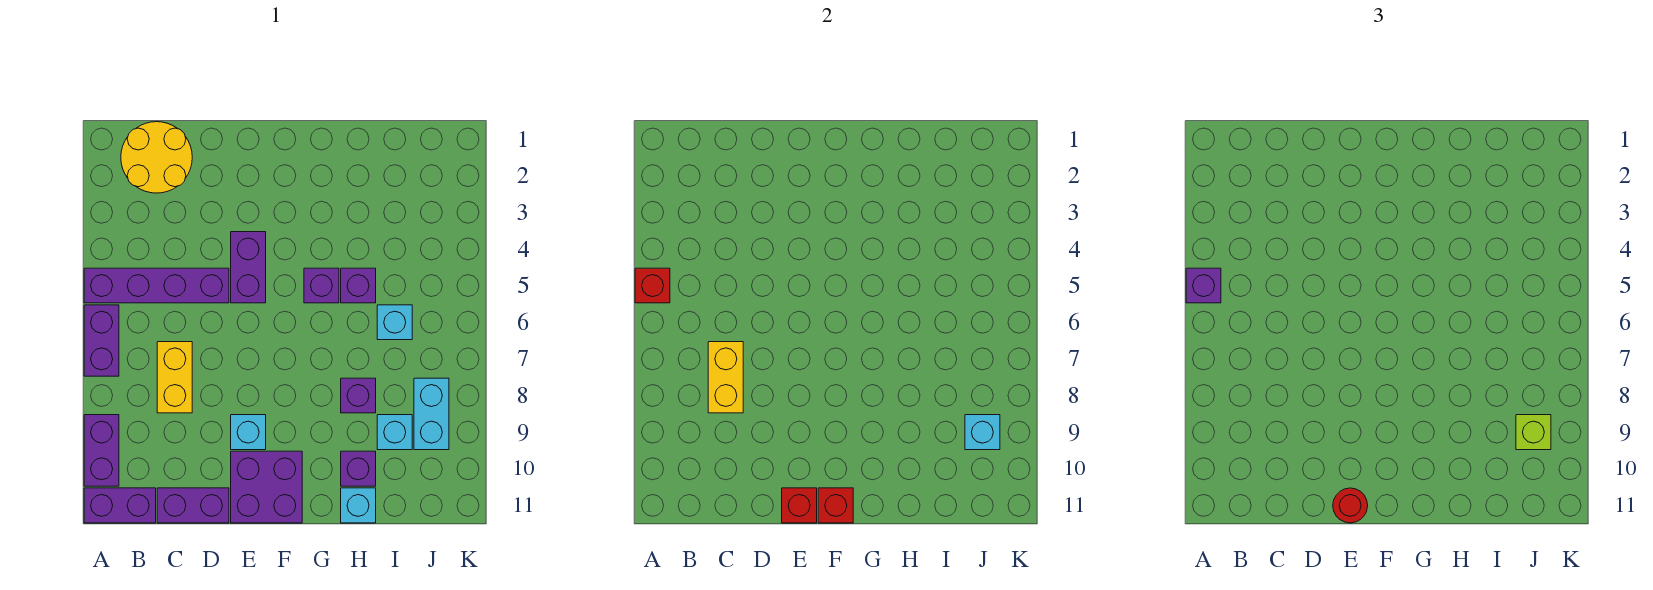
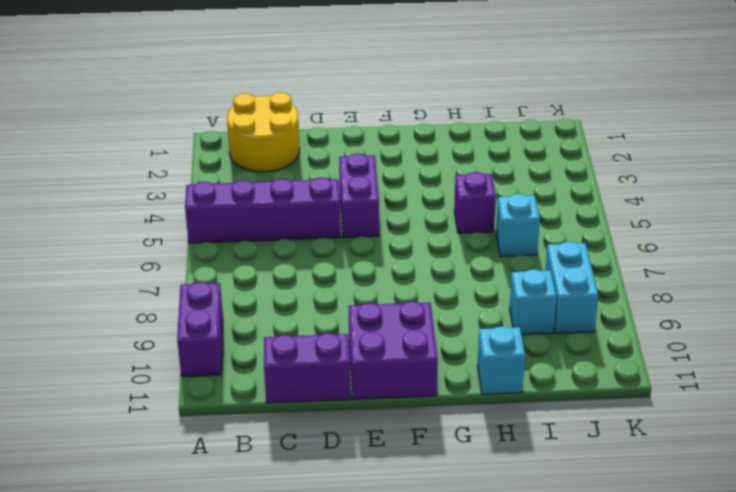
none -> purple brick A6:A7 level 1
none -> purple brick A11:B11 level 1
none -> yellow brick C7:C8 level 1

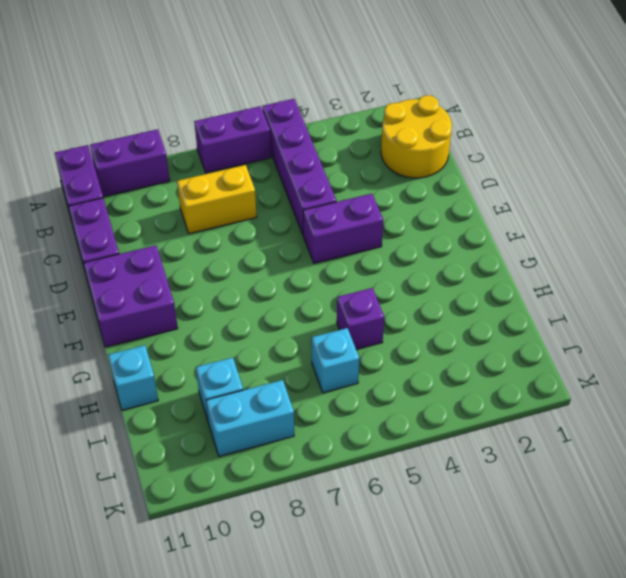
none -> cyan brick E9 level 1
none -> purple brick G5 level 1
none -> purple brick H8 level 1

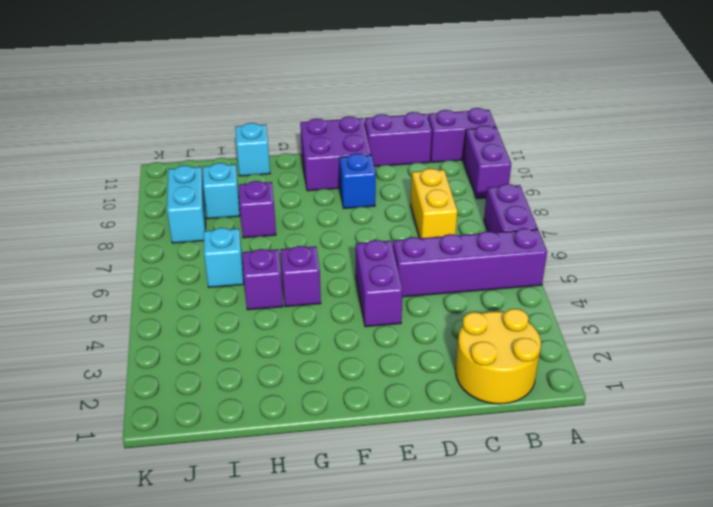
blue brick E9 level 1 -> cyan brick E9 level 1
none -> purple brick H10 level 1
none -> red brick A5 level 2
none -> yellow brick C7:C8 level 2

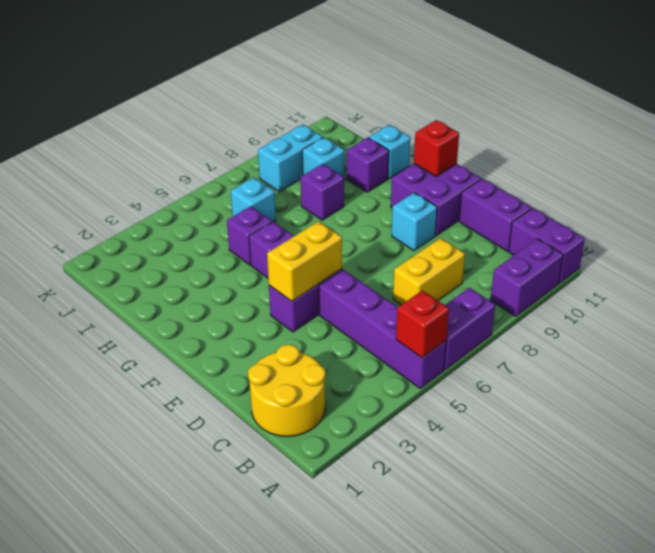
yellow brick E4:E5 level 2 -> yellow brick C7:C8 level 2
none -> red brick E11 level 2
none -> cyan brick J9 level 2
none -> purple brick A5 level 3

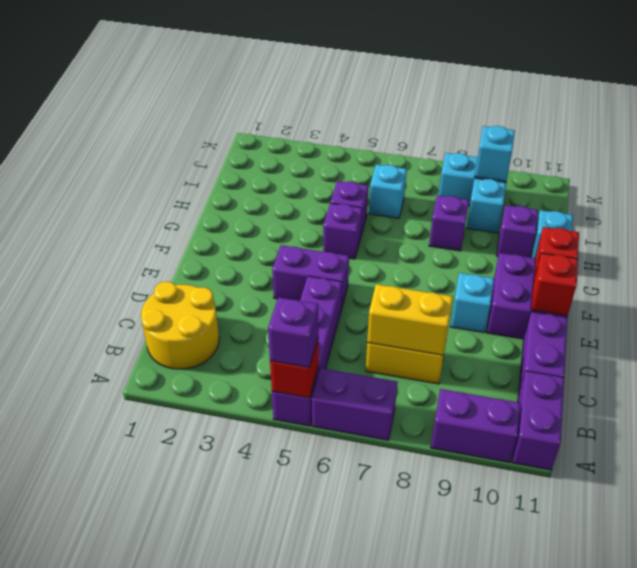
none -> red round brick E11 level 3
none -> lime brick J9 level 3

